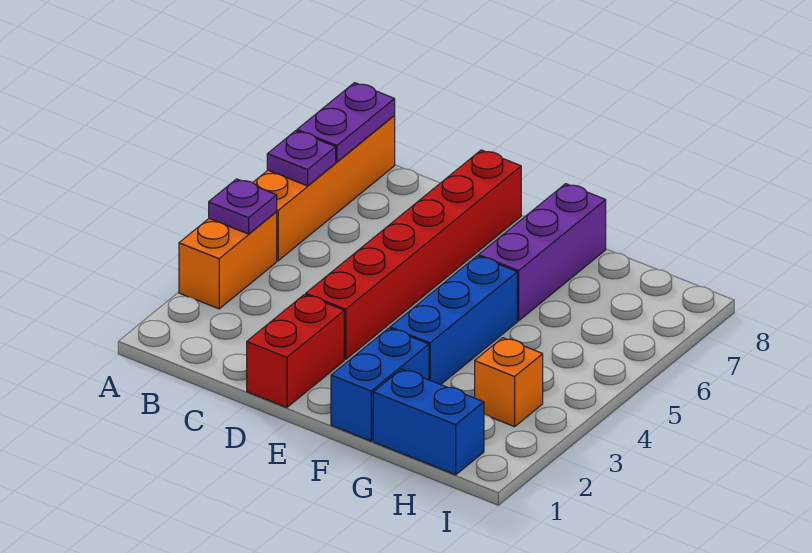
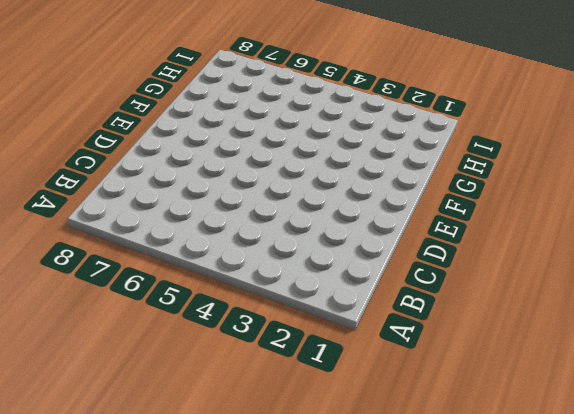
none -> orange brick A3:A4 level 1
none -> orange brick A5:A8 level 1
none -> red brick D1:D2 level 1

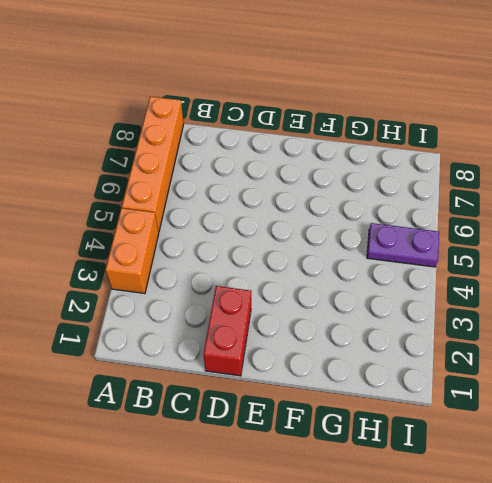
purple plate H5:I5 level 1 -> purple plate A7:A8 level 2
none -> red brick D3:D8 level 1
none -> blue brick F1:F2 level 1
none -> blue brick F3:F5 level 1

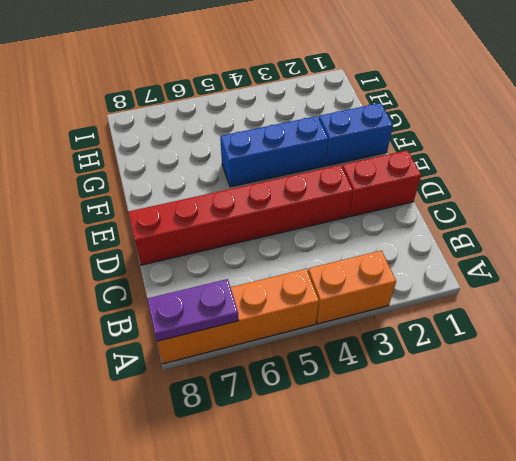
none -> purple brick F6:F8 level 1
none -> blue brick G1:H1 level 1
none -> orange brick H3 level 1

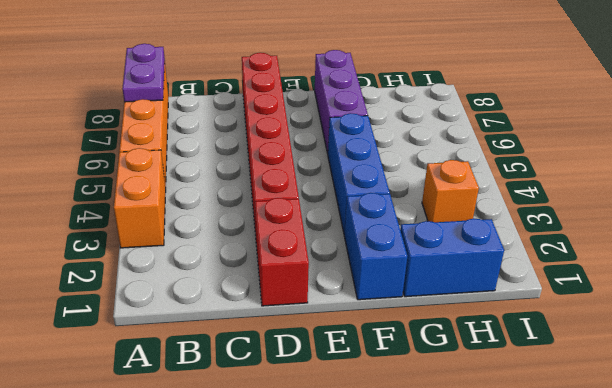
none -> purple plate A4 level 2
none -> purple plate A6 level 2

